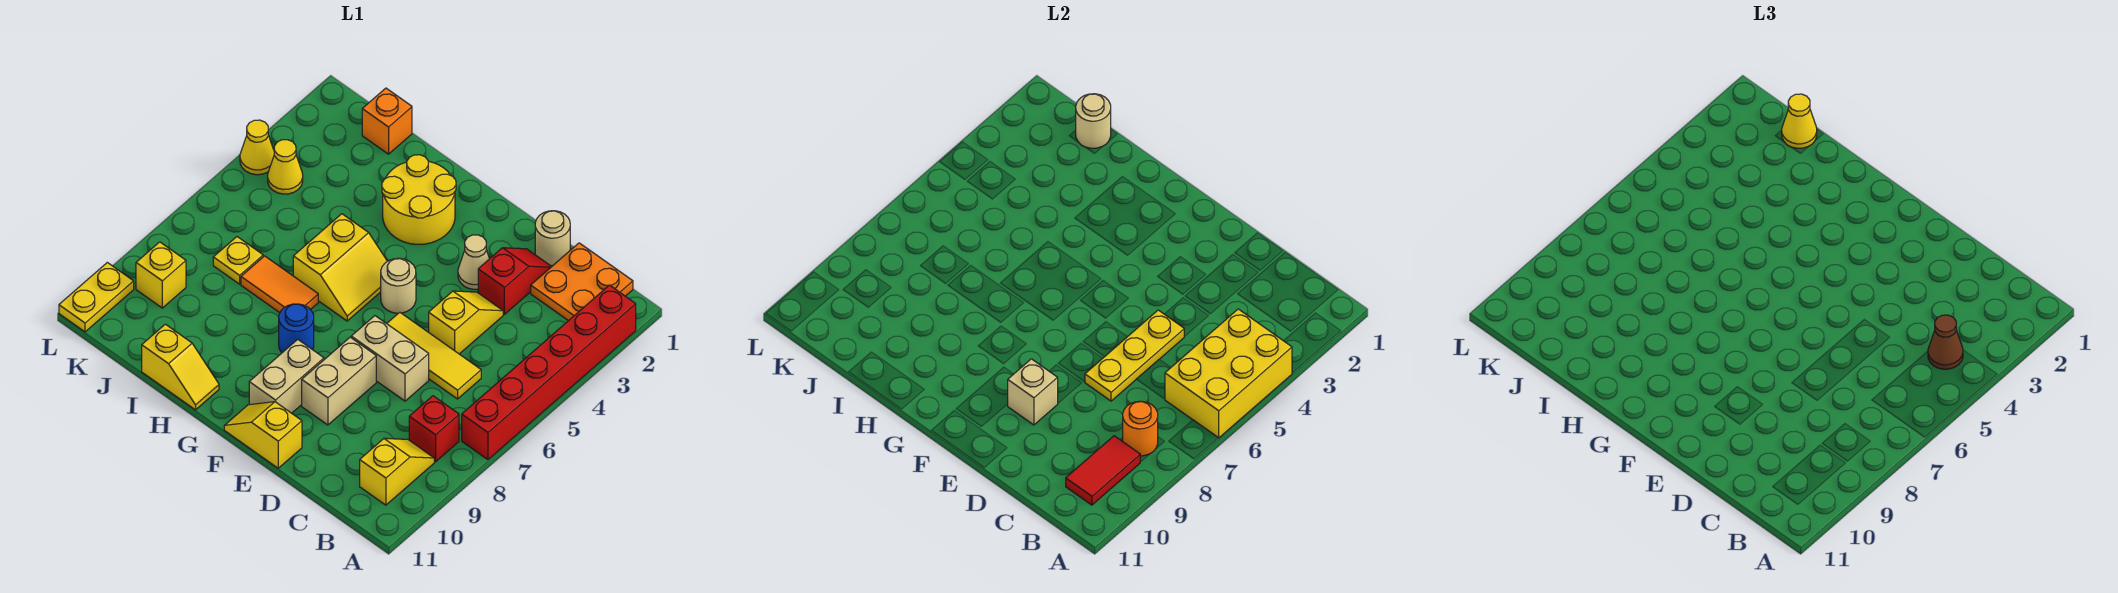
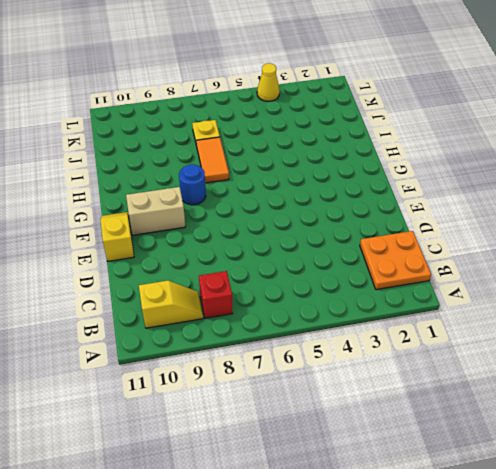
none -> red brick A2:A7 level 1
none -> yellow tile C6:E6 level 1
none -> tan round brick D1 level 1
none -> red slope D2:D3 level 1 top 3

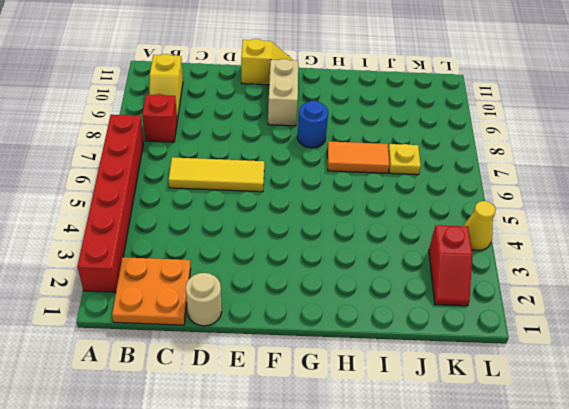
red slope K2:K3 level 1 top 3 -> red slope D2:D3 level 1 top 3
none -> yellow slope D4:D5 level 1 top 5
none -> tan brick D7:E7 level 1
none -> tan cone E3 level 1
none -> tan brick E8:E9 level 1

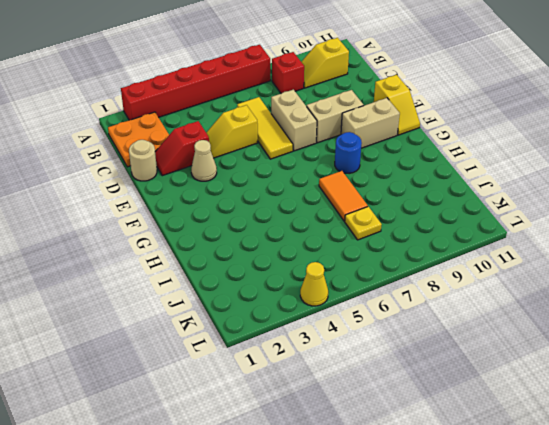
none -> tan round brick F5 level 1
none -> yellow round brick G2:H3 level 1
none -> yellow slope G5:H6 level 1 top H
none -> yellow slope H11:I11 level 1 top I

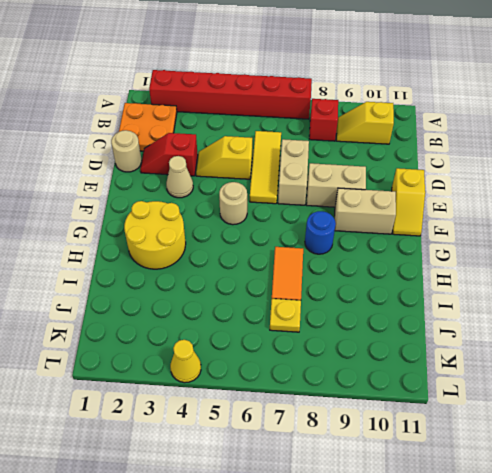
none -> yellow slope G5:H6 level 1 top H
none -> yellow slope H11:I11 level 1 top I
none -> orange brick J1 level 1
none -> yellow cone K4 level 1

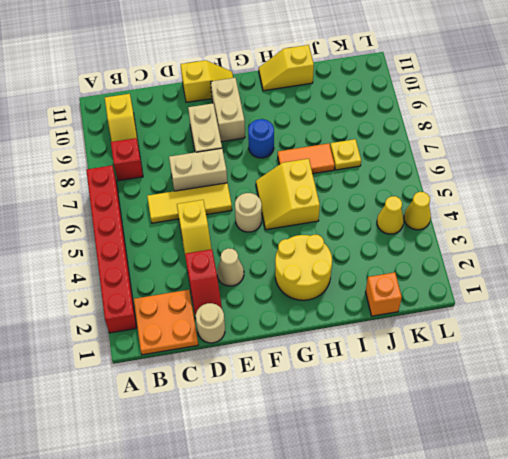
none -> yellow brick K9 level 1
none -> yellow plate L10:L11 level 1
none -> yellow brick A4:B6 level 2
none -> orange round brick B8 level 2

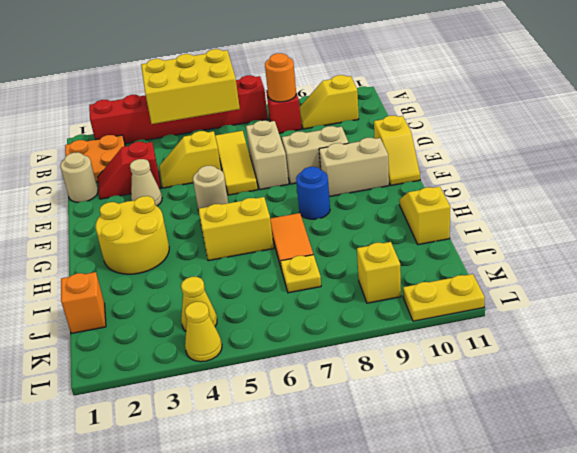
none -> red tile B9:B10 level 2
none -> yellow plate D5:D7 level 2
none -> tan brick E9 level 2
none -> tan round brick J1 level 2

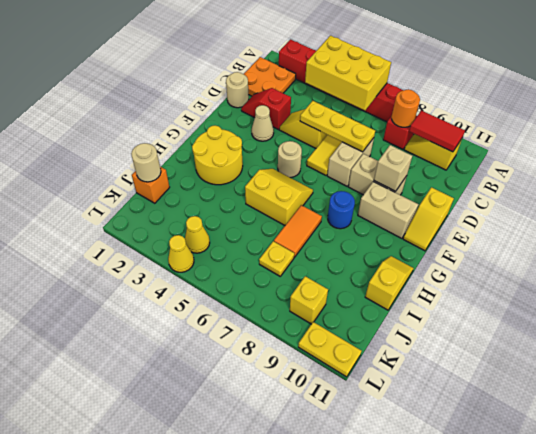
none -> brown cone B4 level 3
none -> yellow cone J1 level 3

